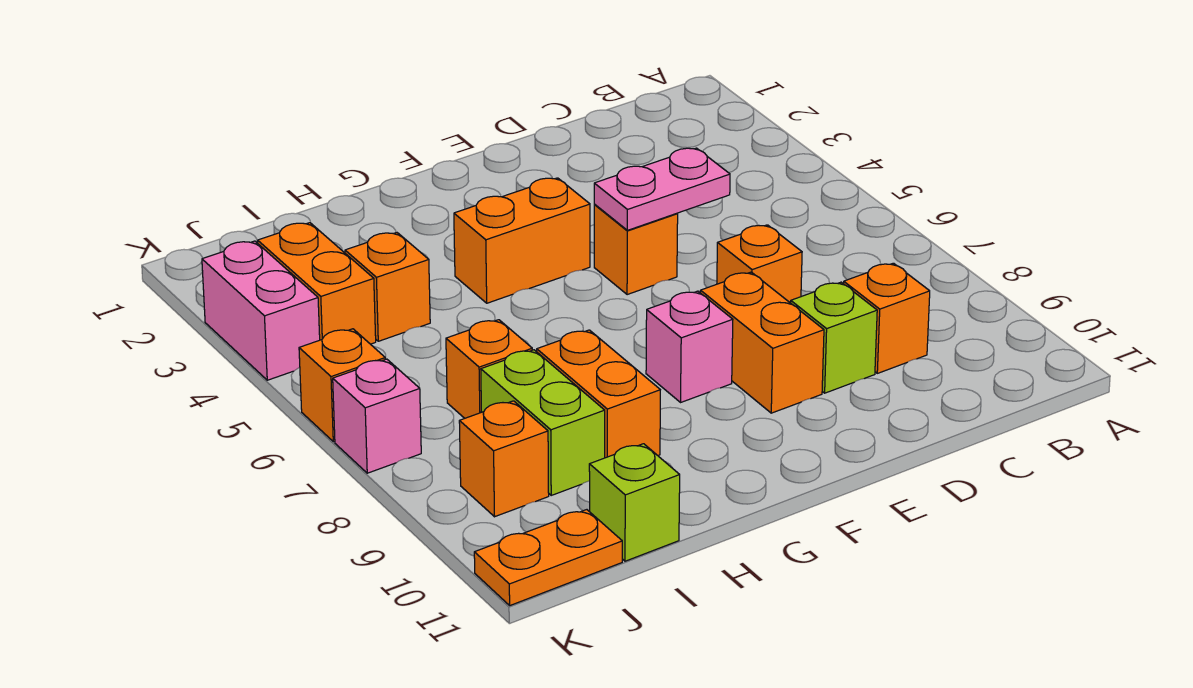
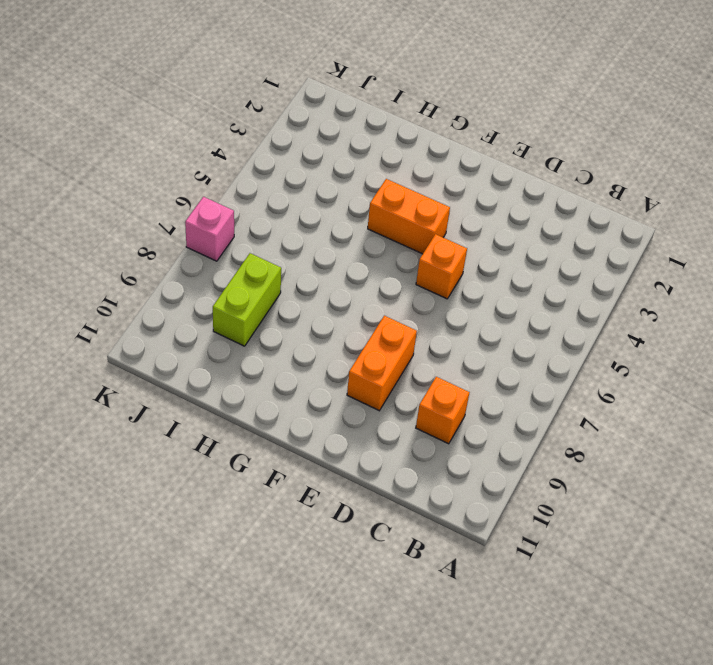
none -> orange brick D7 level 1
none -> lime brick D9 level 1
none -> pink brick F8 level 1

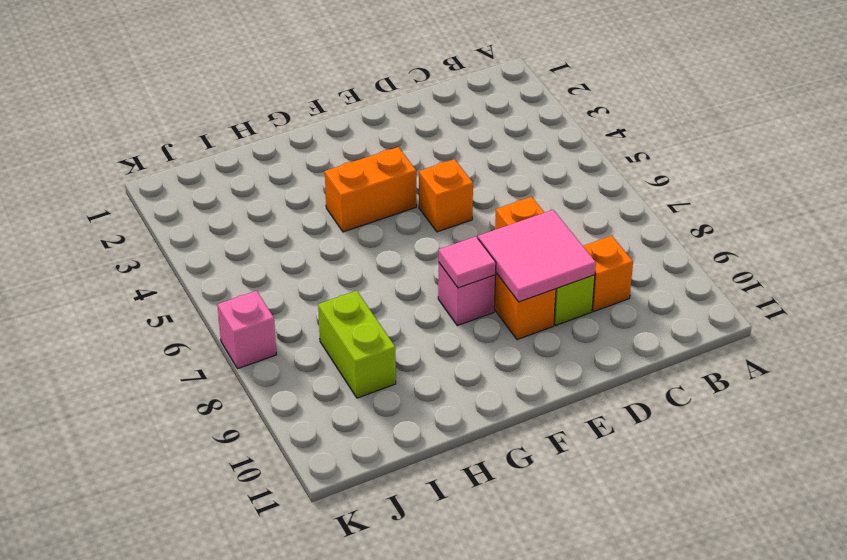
pink tile D8:E9 level 2 -> none
pink tile F8 level 2 -> none
none -> orange brick H8:H9 level 1
none -> orange brick I4 level 1
none -> orange brick I7 level 1

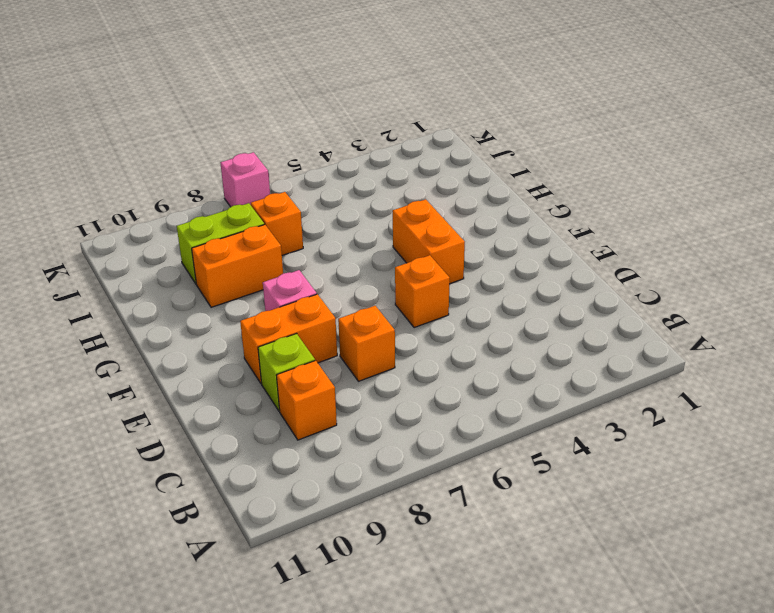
none -> orange brick I4 level 1
none -> lime brick I11 level 1
none -> orange brick J3:J4 level 1

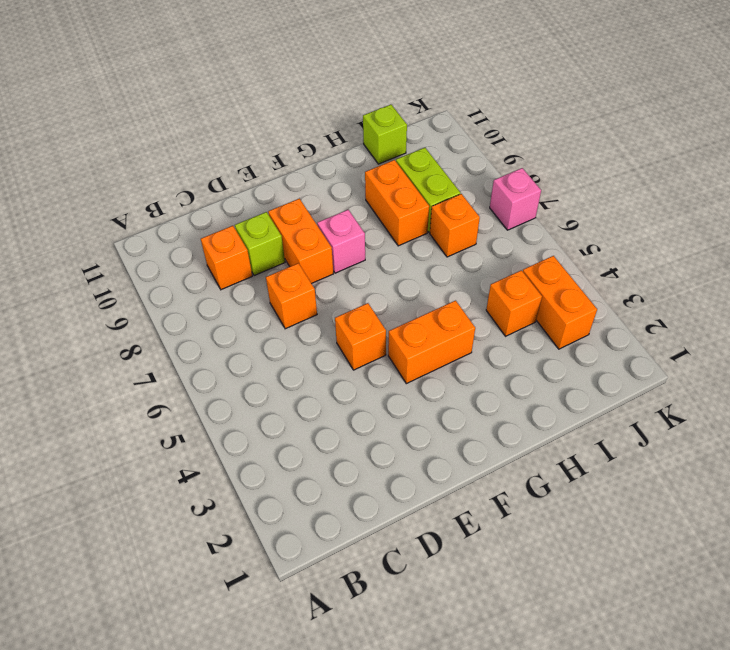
none -> orange brick J9 level 1
none -> orange plate J11:K11 level 1
none -> pink brick K3:K4 level 1

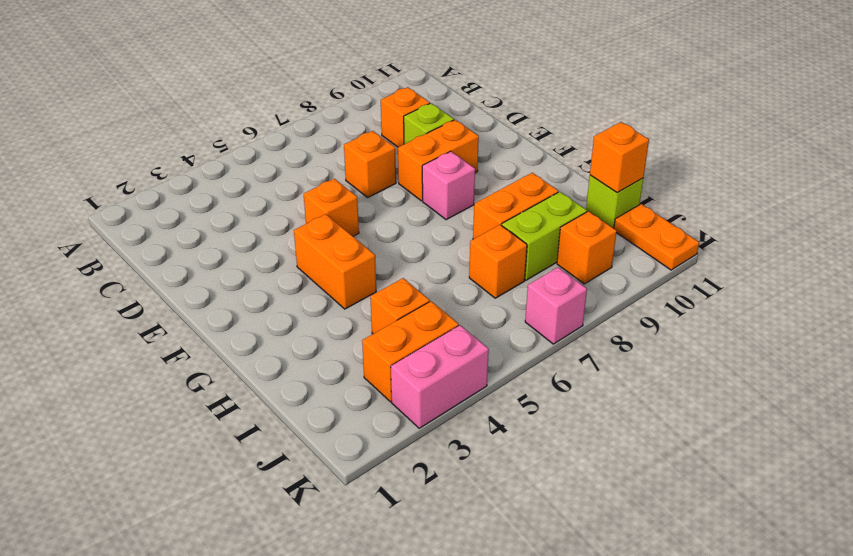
orange brick I11 level 2 -> orange brick K6 level 1
none -> pink plate D5:E5 level 2

